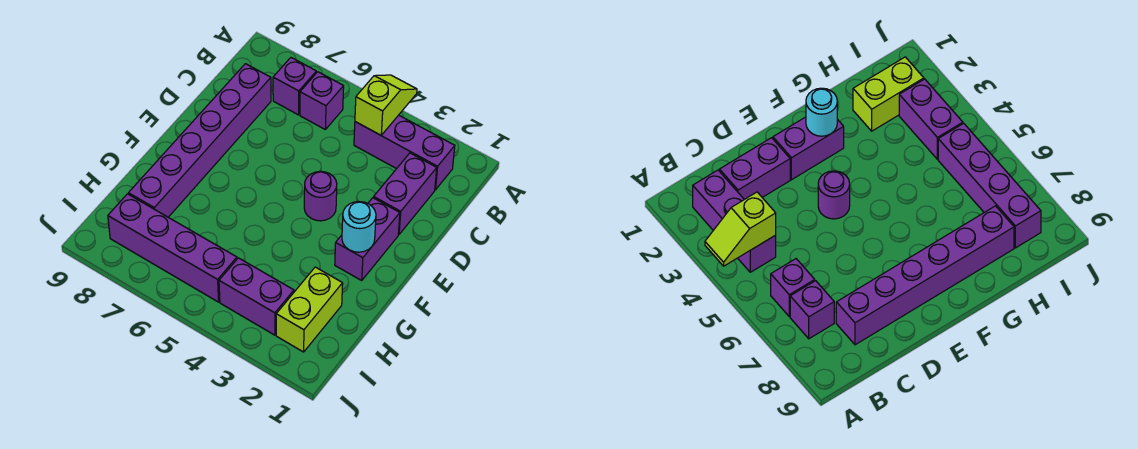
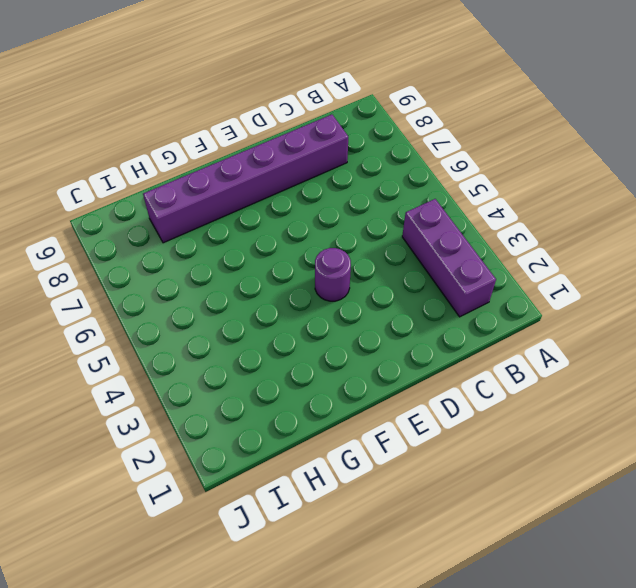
none -> purple brick B6 level 1
none -> purple brick B7 level 1
none -> purple brick C2:D2 level 1

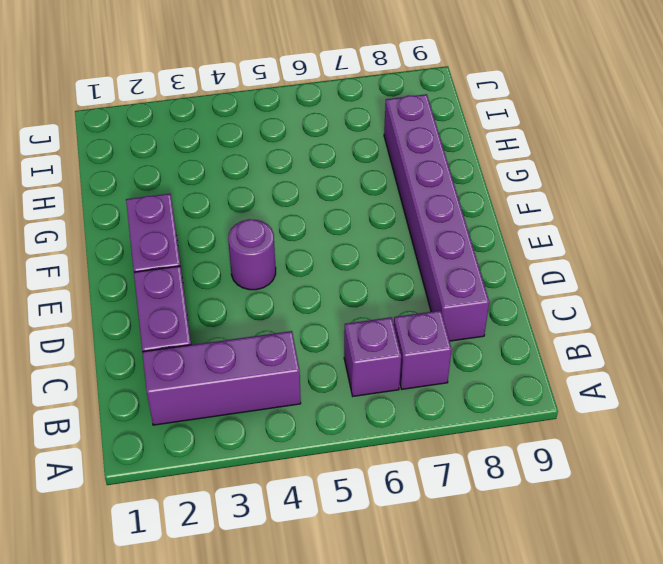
none -> lime brick H2:I2 level 1
none -> purple brick I3:I4 level 1
none -> purple brick I5:I8 level 1

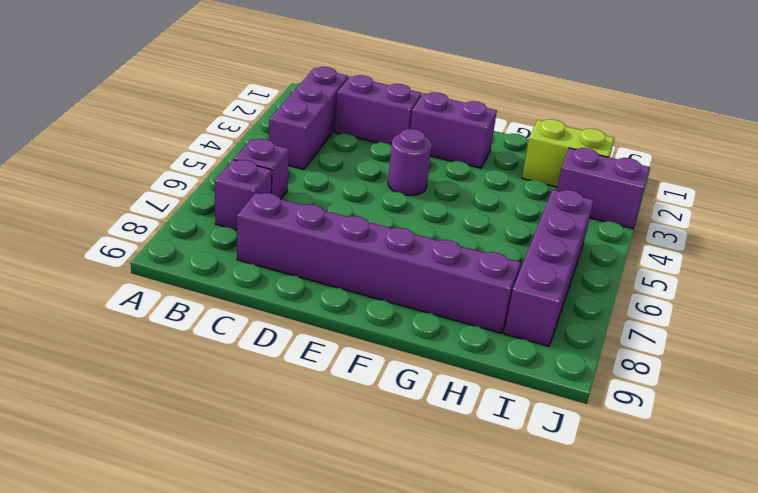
purple brick I3:J3 level 1 -> purple brick I3:I4 level 1
none -> lime slope A4:B4 level 2 top B
none -> cyan round brick F2 level 2

